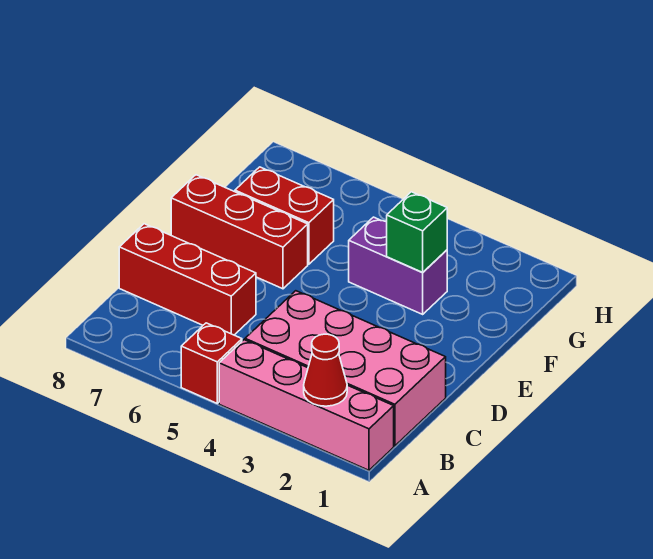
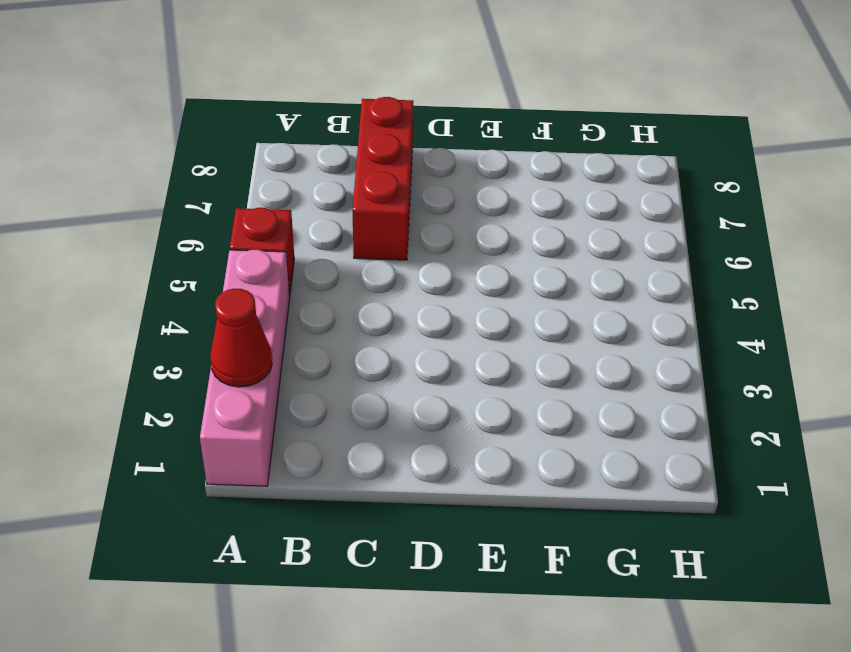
none -> pink brick B1:C4 level 1
none -> red brick E6:E8 level 1

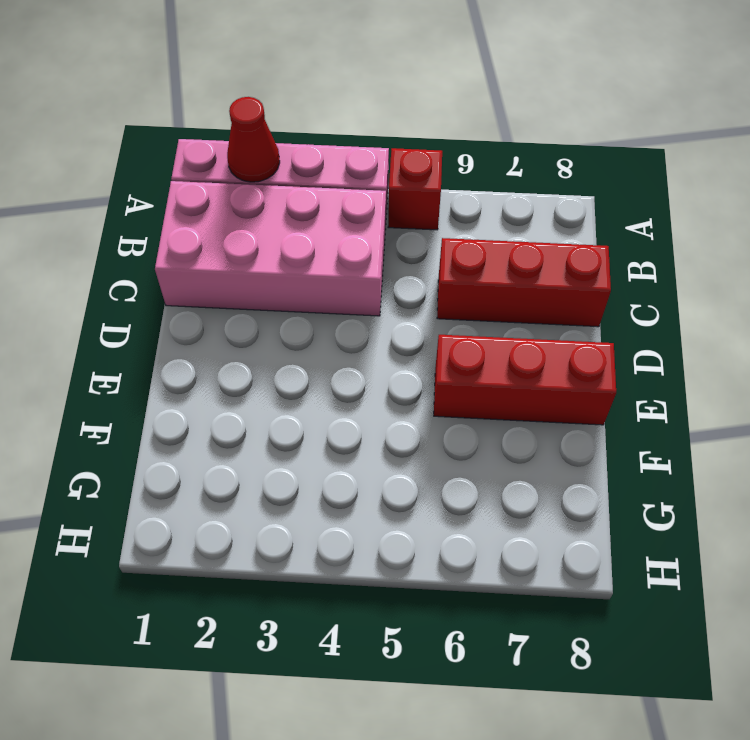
none -> purple brick F3:F4 level 1
none -> red brick F6:F7 level 1

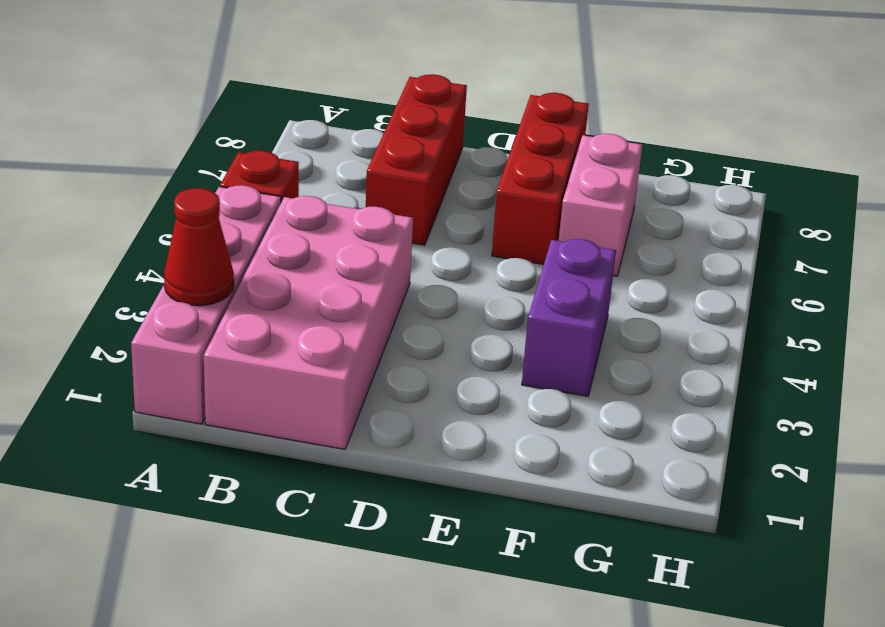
pink brick F6:F7 level 1 -> red brick F6:F7 level 1
none -> green brick F3 level 2

